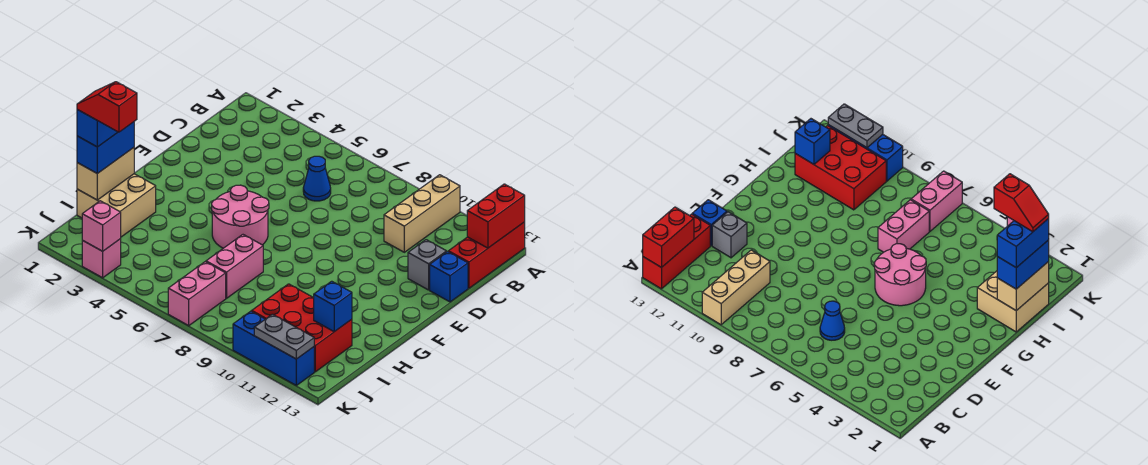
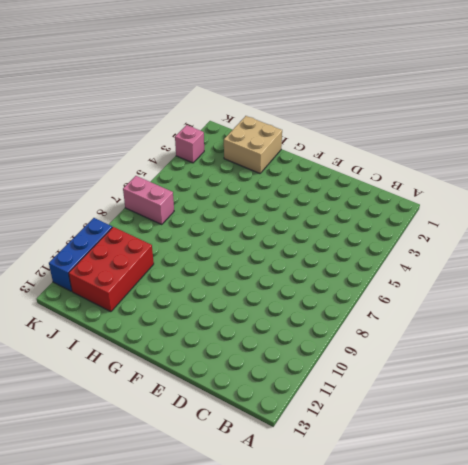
none -> tan brick A10:C10 level 1
none -> red brick A13:C13 level 1
none -> blue cone C6 level 1

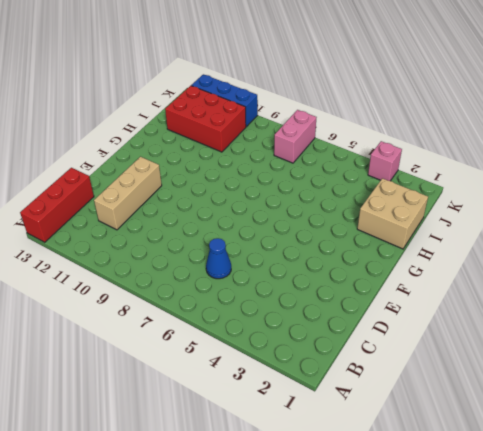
tan brick C11:E11 level 1 -> tan brick A10:C10 level 1
none -> grey brick D12 level 1
none -> blue brick D13 level 1
none -> pink round brick F5:G6 level 1

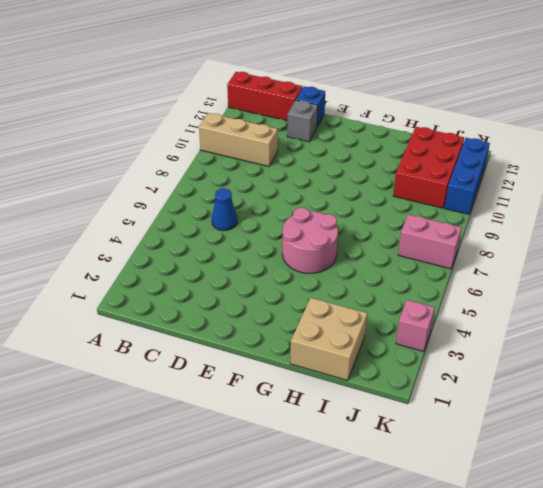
none -> pink brick H7:I7 level 1
none -> red brick A13:B13 level 2
none -> tan brick H1:I1 level 2

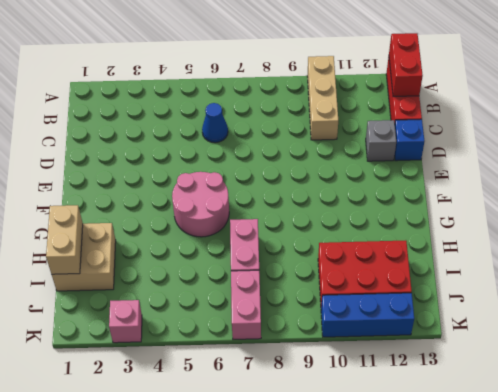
none -> blue brick I12 level 2
none -> pink brick K3 level 2
none -> grey plate K11:K12 level 2

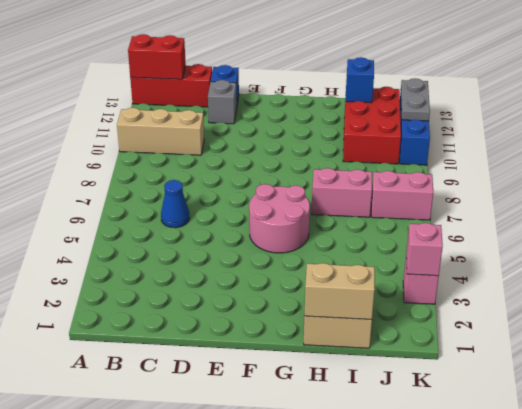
none -> blue brick H1:I1 level 3
none -> blue brick H1:I1 level 4
none -> red slope I1:I2 level 5 top 2

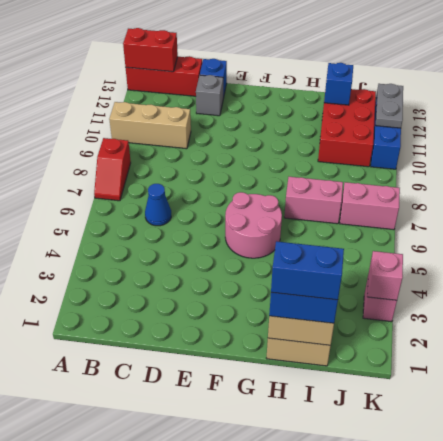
red slope A7:A8 level 1 top 8 -> red slope I1:I2 level 5 top 2

